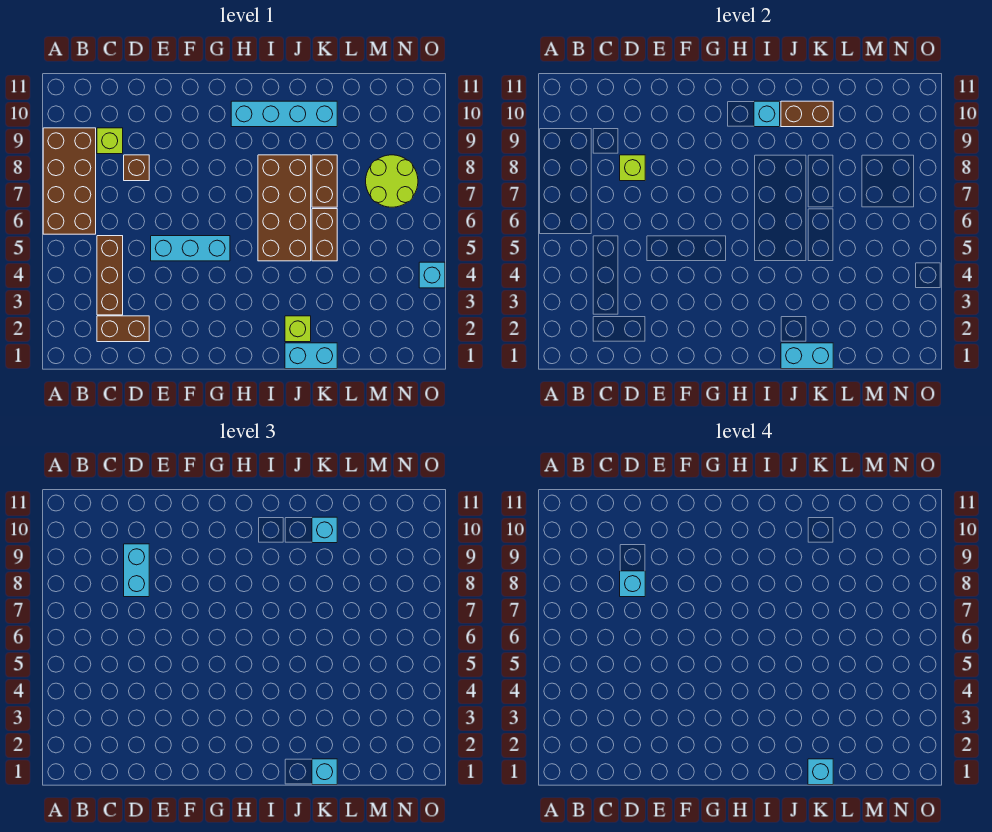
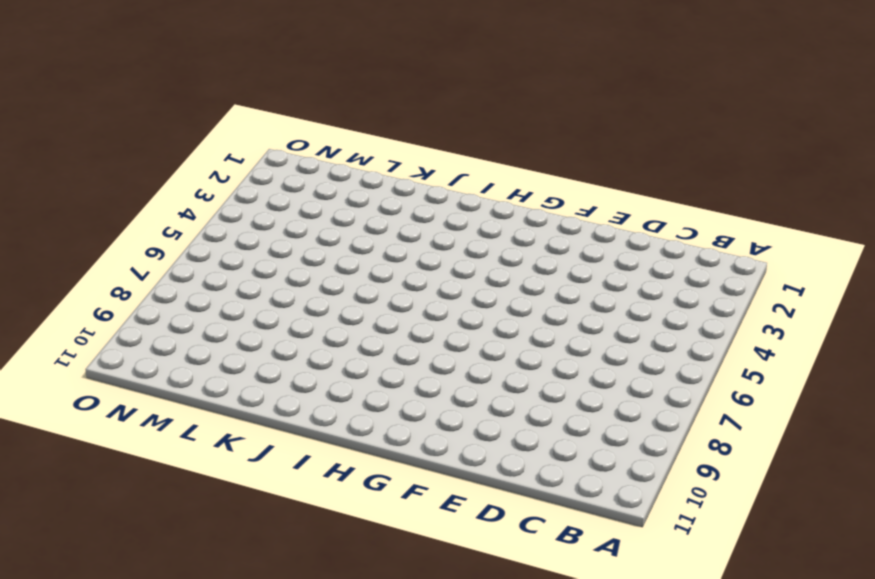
none -> brown brick A6:B9 level 1
none -> brown brick C2:D2 level 1
none -> brown brick C3:C5 level 1

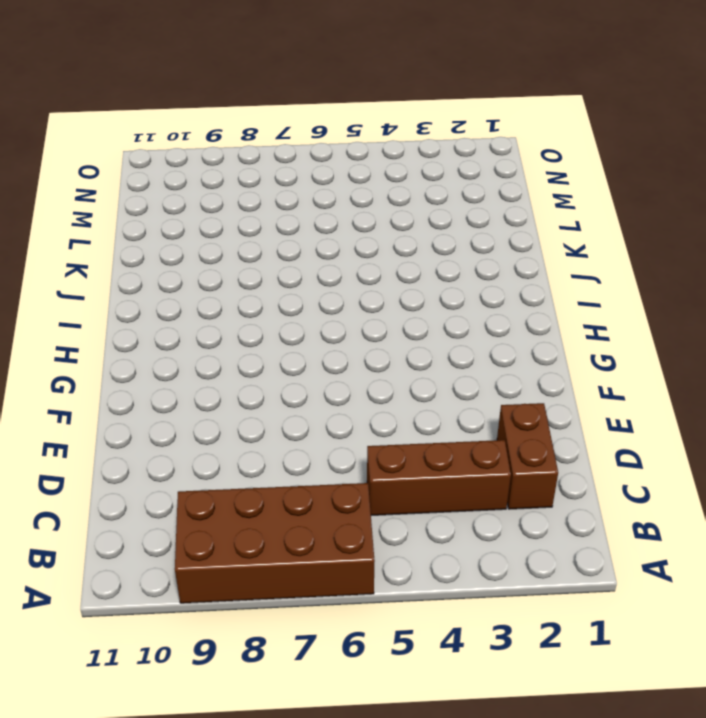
none -> lime brick C9 level 1
none -> brown brick D8 level 1
none -> cyan brick E5:G5 level 1

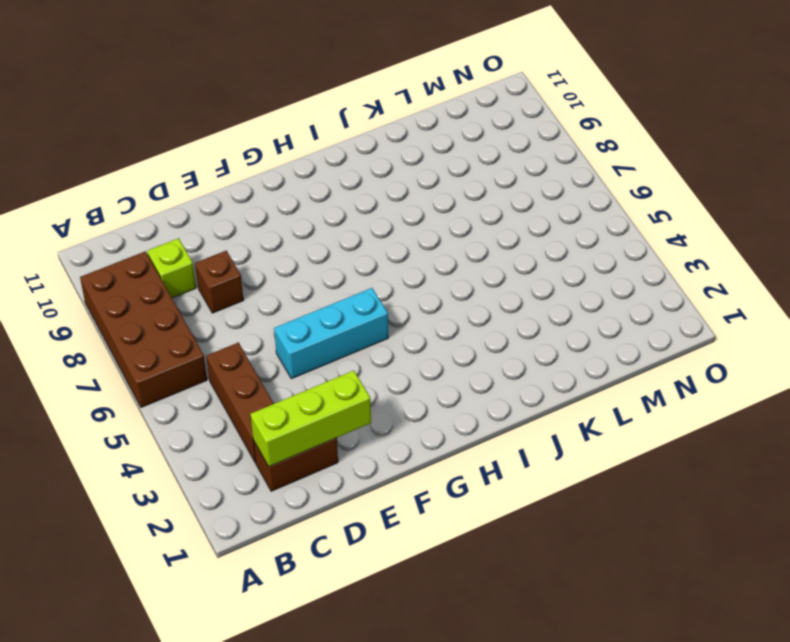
lime brick C2:E2 level 2 -> none
none -> cyan brick H10:K10 level 1
none -> brown brick I5:J8 level 1
none -> cyan brick J1:K1 level 1

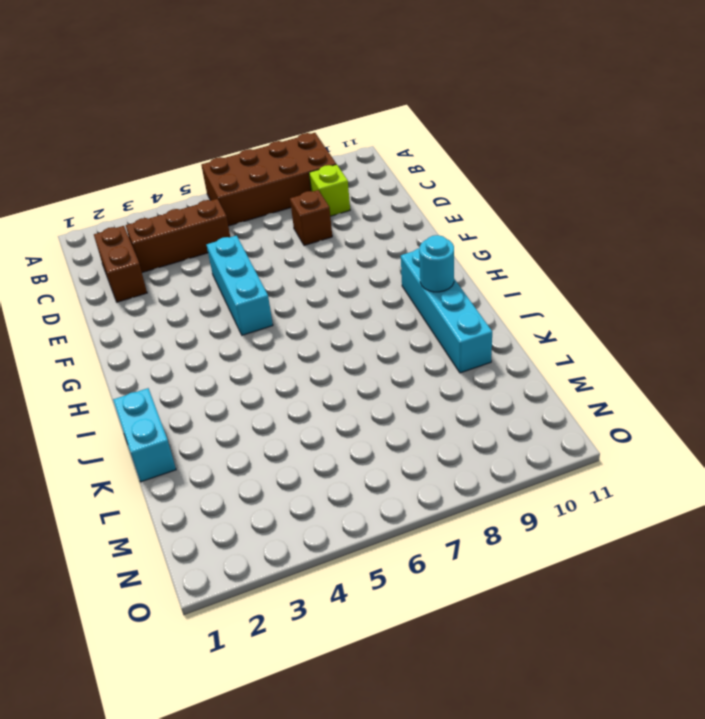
cyan round brick I10 level 2 -> cyan brick I10 level 2
none -> brown brick I5:J8 level 1
none -> lime brick J2 level 1
none -> brown brick K5:K6 level 1

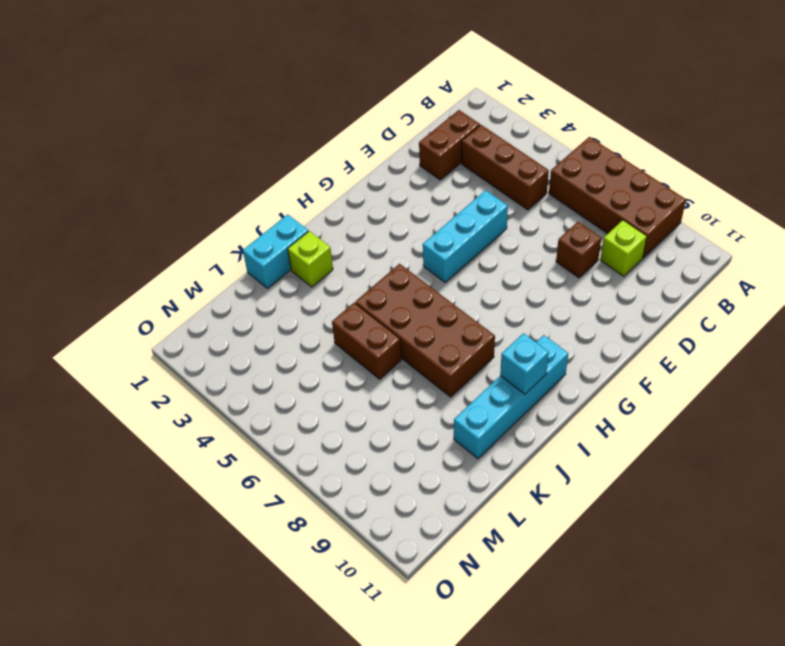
none -> brown brick K7:K8 level 1
none -> lime round brick M7:N8 level 1
none -> cyan brick O4 level 1

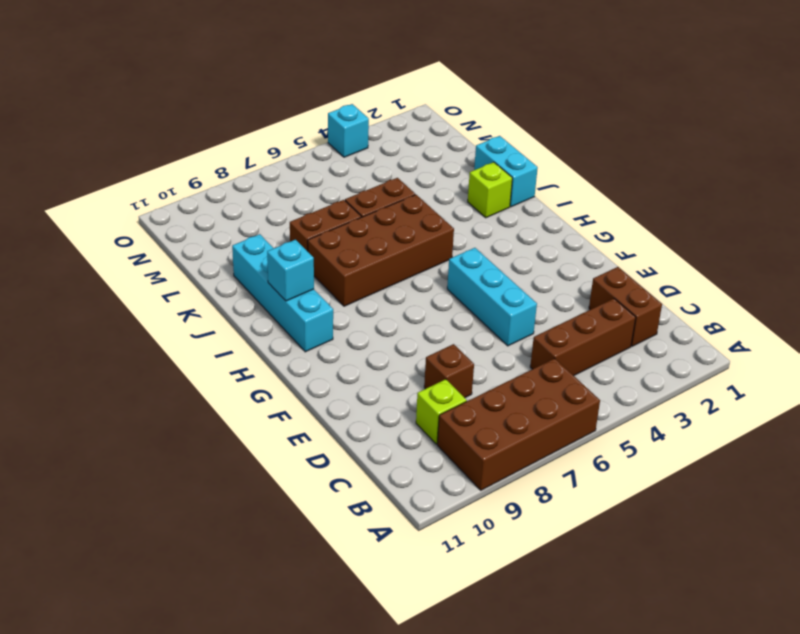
none -> lime round brick M7:N8 level 1
none -> lime brick D8 level 2
none -> cyan brick J1:K1 level 2

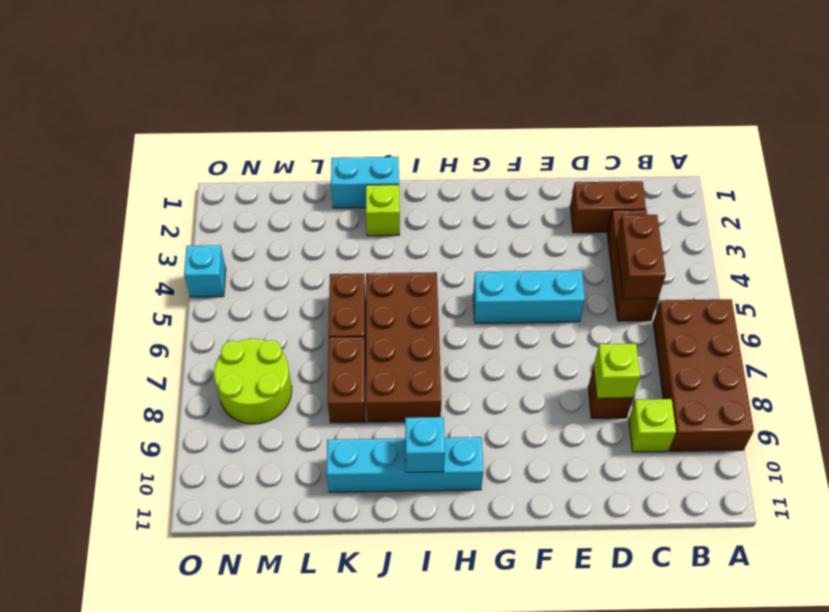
brown brick C4:C5 level 2 -> brown brick J10:K10 level 2
none -> cyan brick J1:K1 level 2
none -> cyan brick D8:D9 level 3
none -> cyan brick K1 level 3

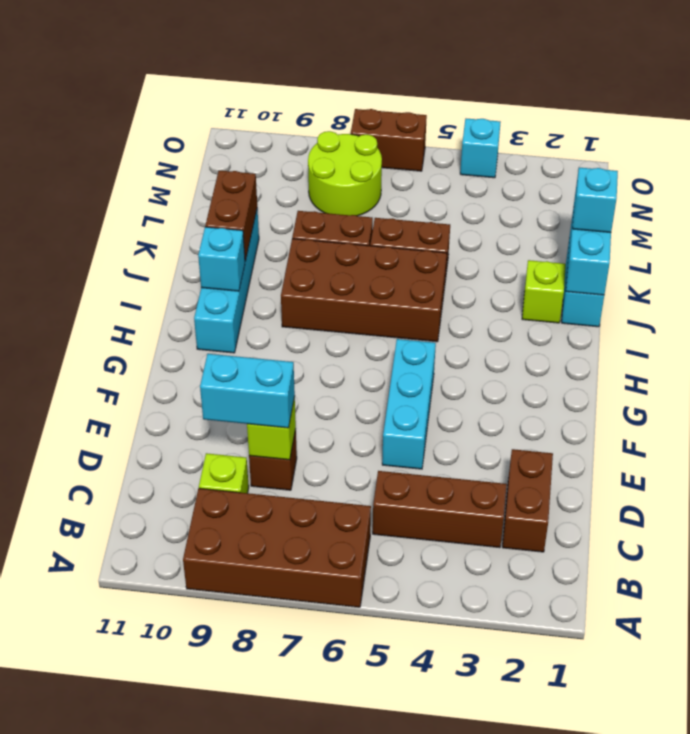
brown brick O6:O7 level 1 -> none
none -> cyan brick K10 level 3
none -> cyan brick D8 level 4
none -> cyan brick K1 level 4

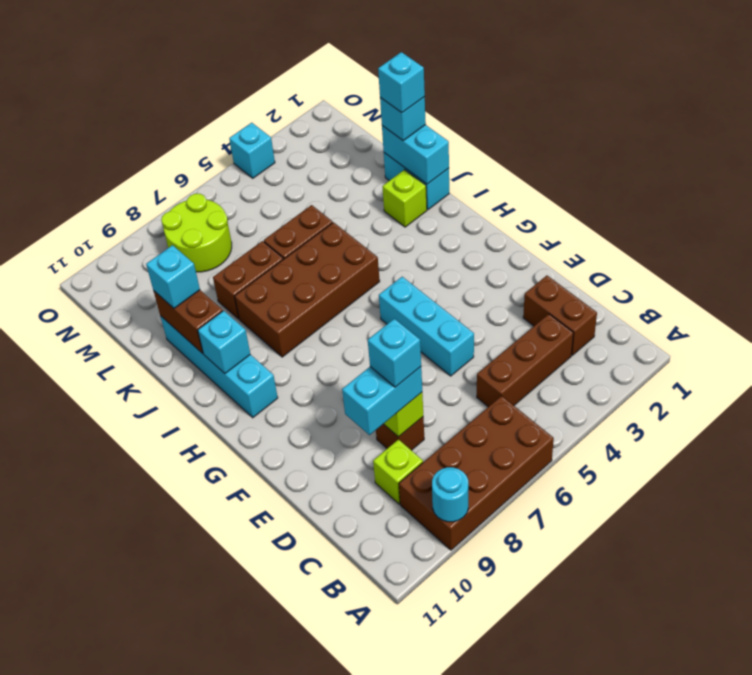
cyan round brick A9 level 2 -> none

